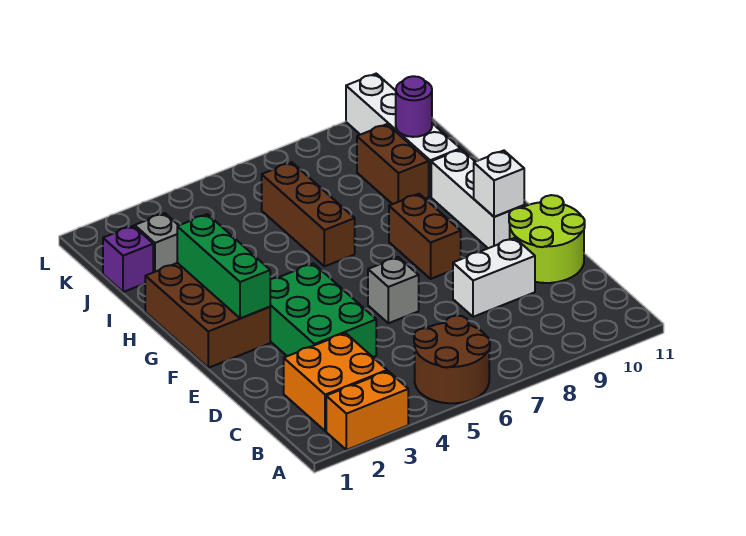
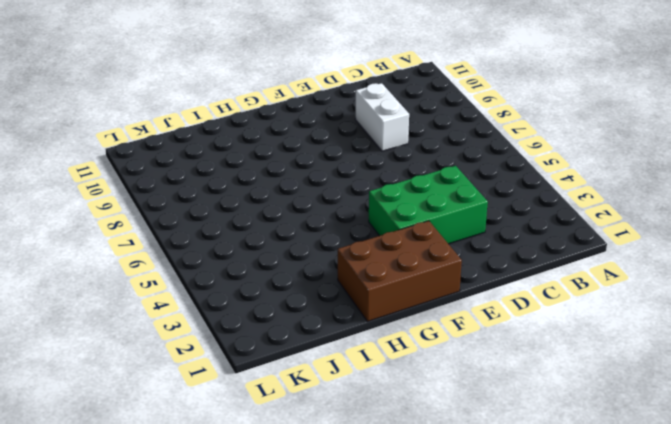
none -> orange brick A2:A3 level 1
none -> brown round brick A5:B6 level 1
none -> orange brick B2:C3 level 1

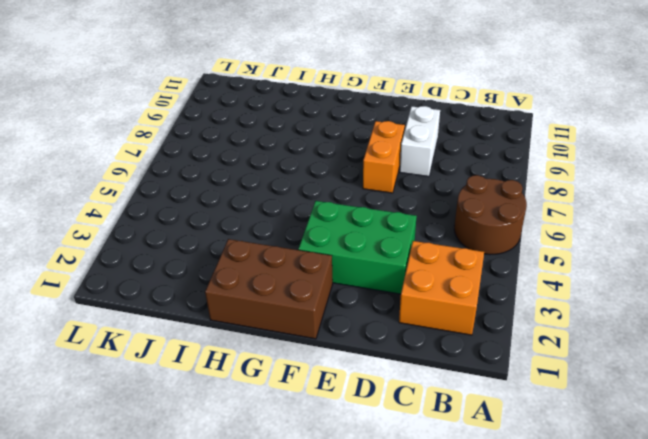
orange brick E7:E8 level 1 -> orange brick A2:A3 level 1
none -> lime round brick D10:E11 level 1
none -> grey brick E6 level 1
none -> brown brick F8:G8 level 1

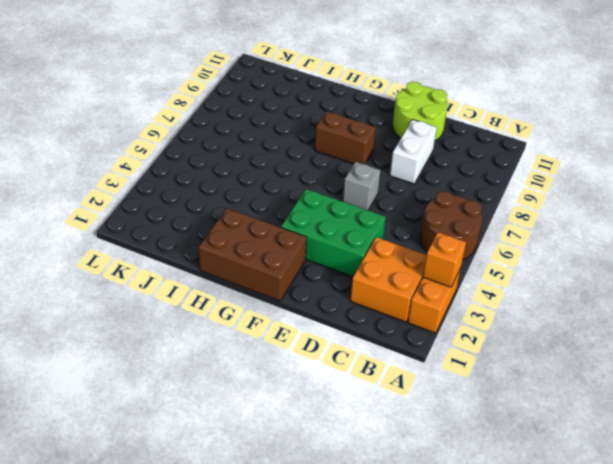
orange brick A3 level 2 -> none
none -> white brick F10:H10 level 1
none -> brown brick H6:J6 level 1
none -> brown brick I9:J9 level 1

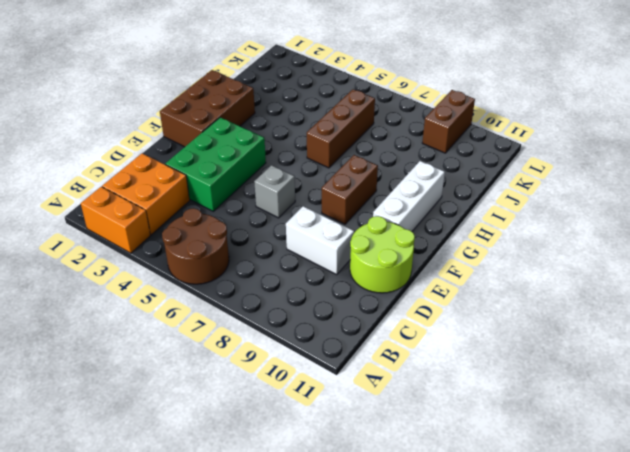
brown brick K9:L9 level 1 -> brown brick I9:J9 level 1
none -> white brick I10:L10 level 1
none -> purple brick J1 level 1
none -> grey brick J2 level 1

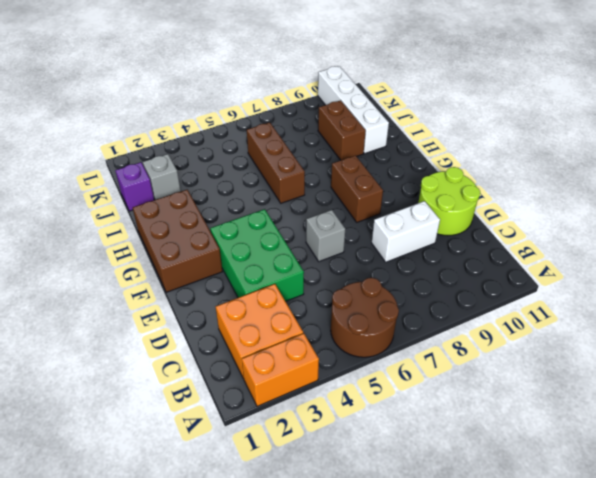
none -> white brick F10:H10 level 1
none -> green brick F2:H2 level 2
none -> white brick F10 level 2

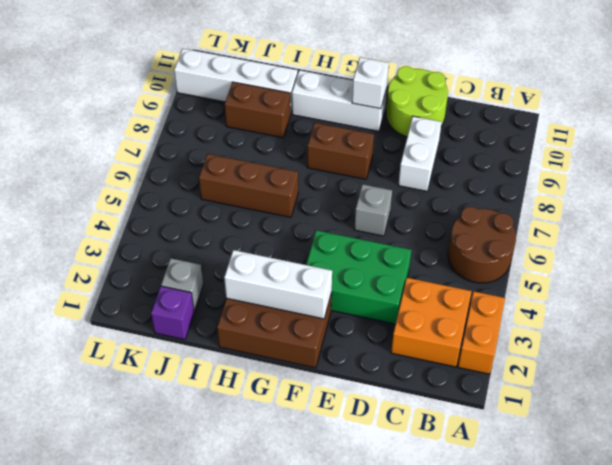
white brick F2:H2 level 2 -> green brick F2:H2 level 2
none -> purple round brick J10 level 2

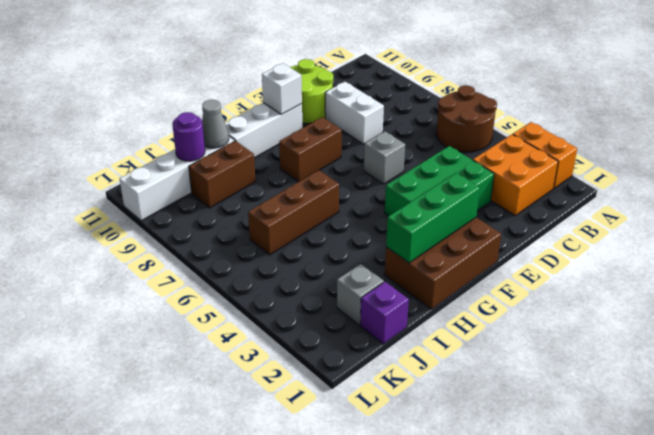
grey cone I10 level 2 -> none

